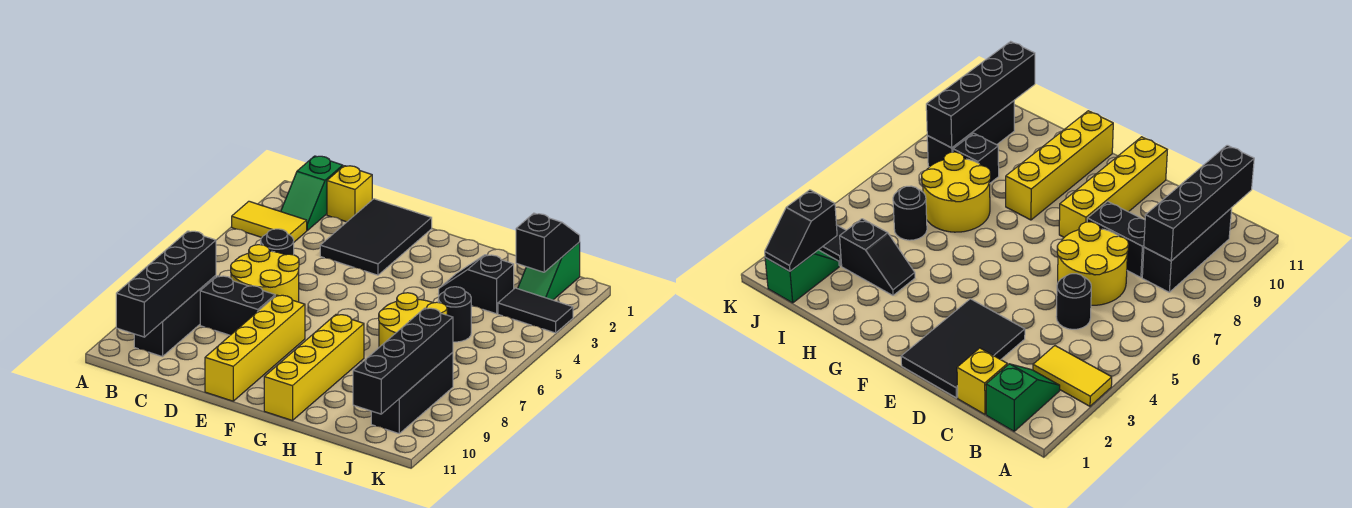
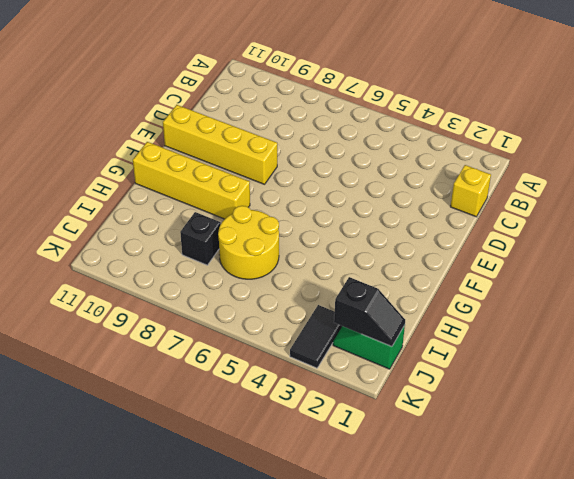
none -> yellow tile A3:B3 level 1
none -> green slope B1:B2 level 1 top 1
none -> black brick B8:B10 level 1

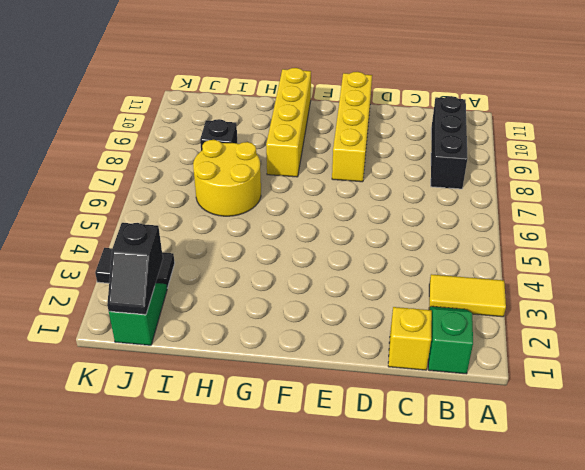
none -> black round brick C5 level 1
none -> yellow round brick C6:D7 level 1
none -> black brick C8:D8 level 1

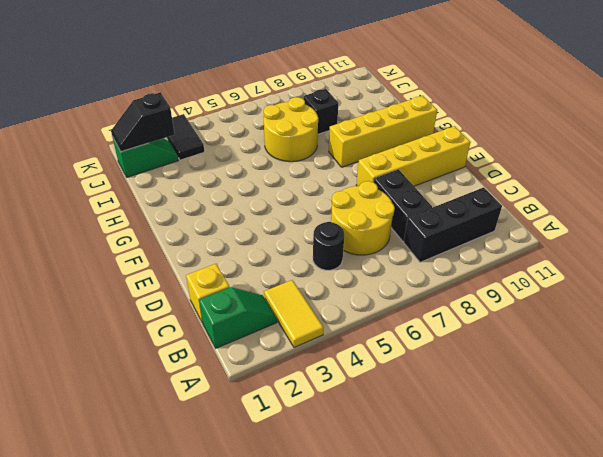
none -> black tile D1:E3 level 1
none -> black slope H3:I3 level 1 top I
none -> black round brick I5 level 1

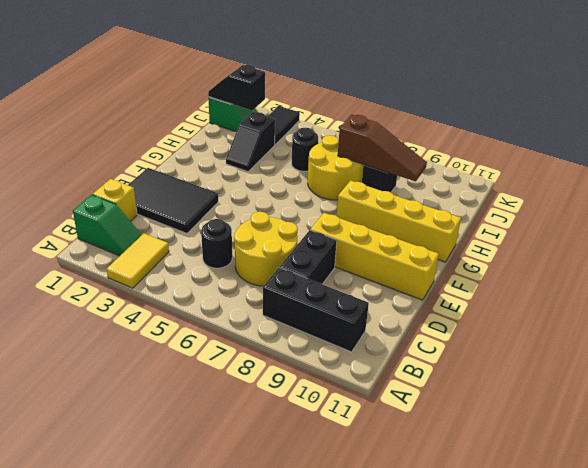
brown slope I7:I9 level 2 top 7 -> none
none -> black brick J8:J10 level 1
none -> black brick B8:B11 level 2
none -> black brick J8:J11 level 2

